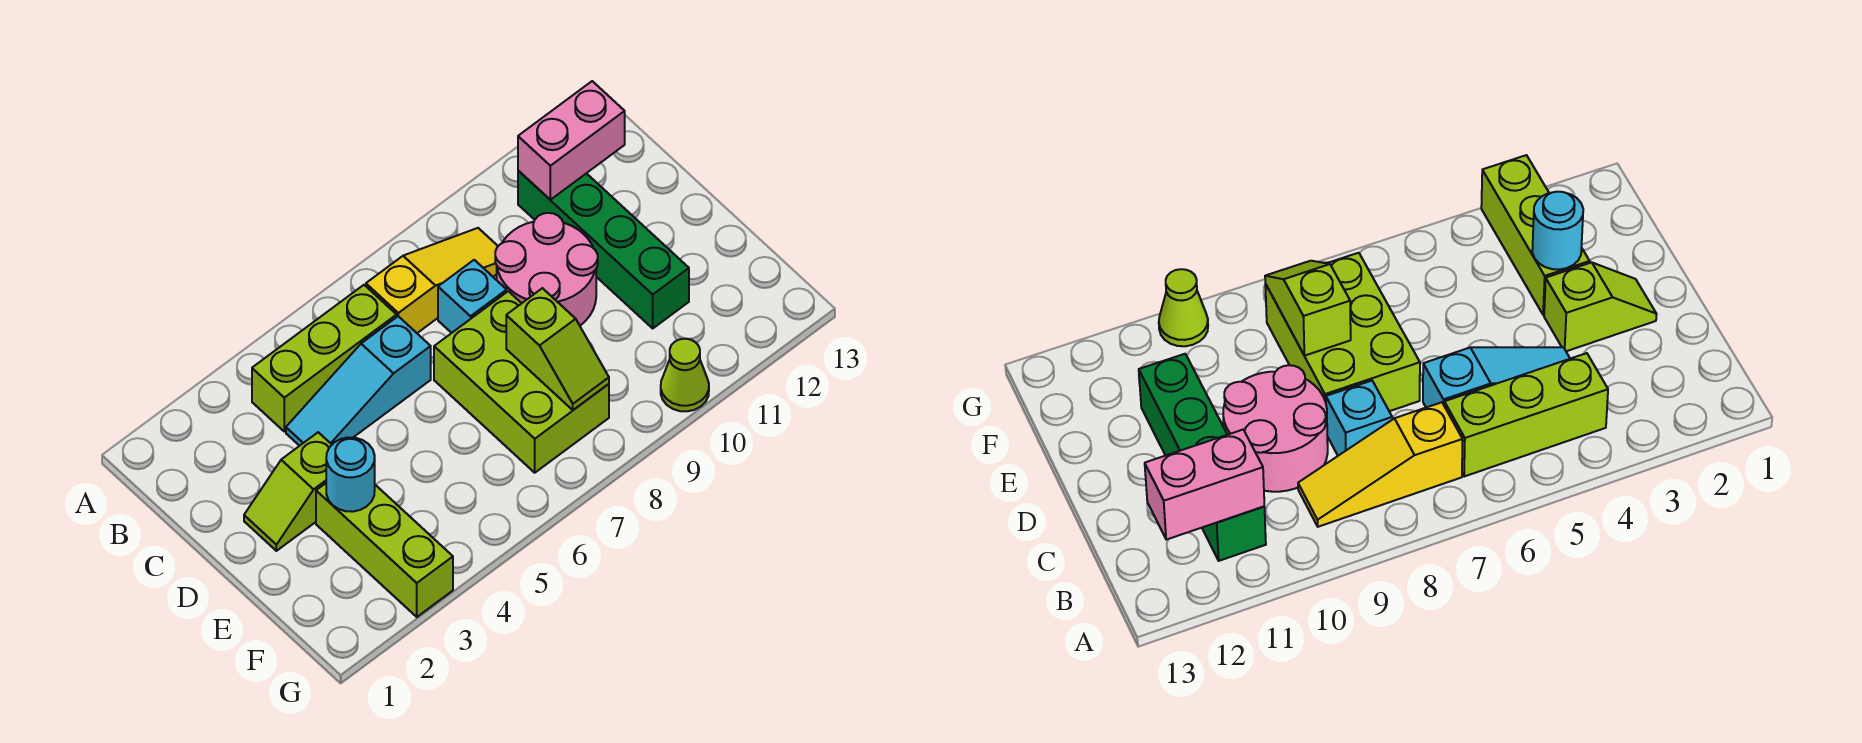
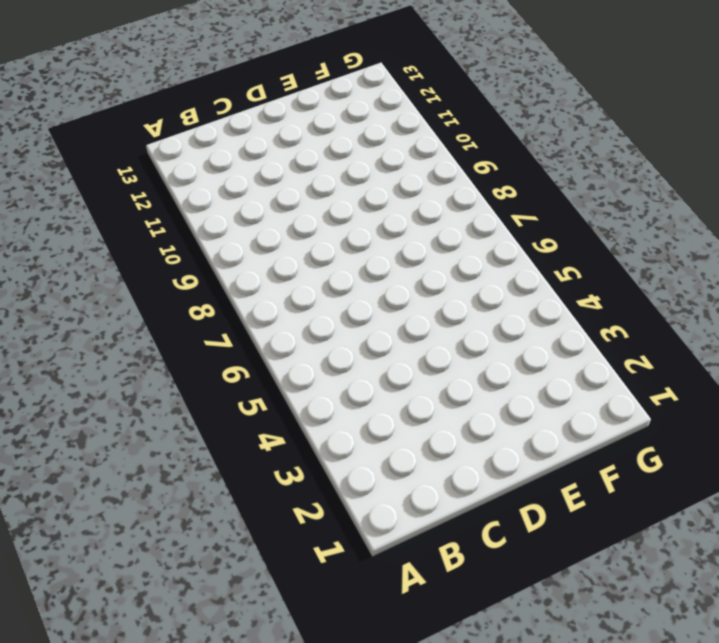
none -> lime brick B4:B6 level 1
none -> yellow slope B7:B9 level 1 top 7
none -> green brick B11:E11 level 1

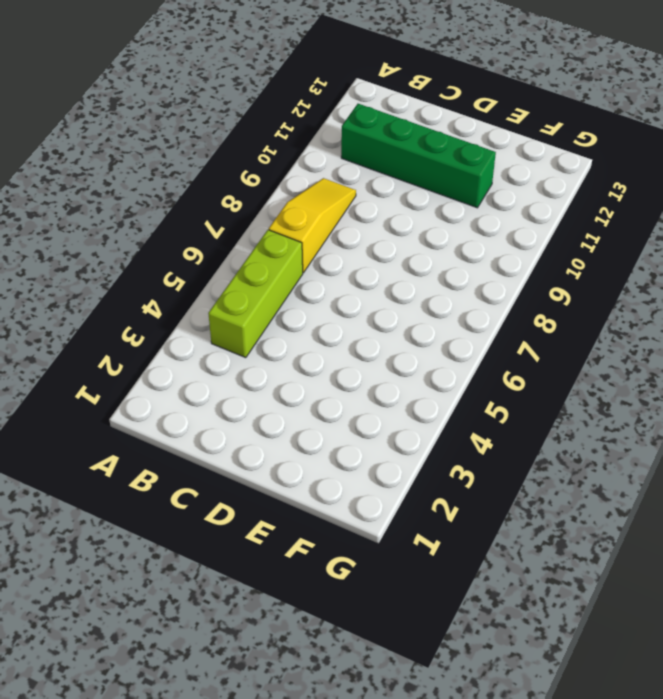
none -> cyan slope C4:C6 level 1 top 6
none -> cyan brick C8 level 1
none -> pink round brick C9:D10 level 1

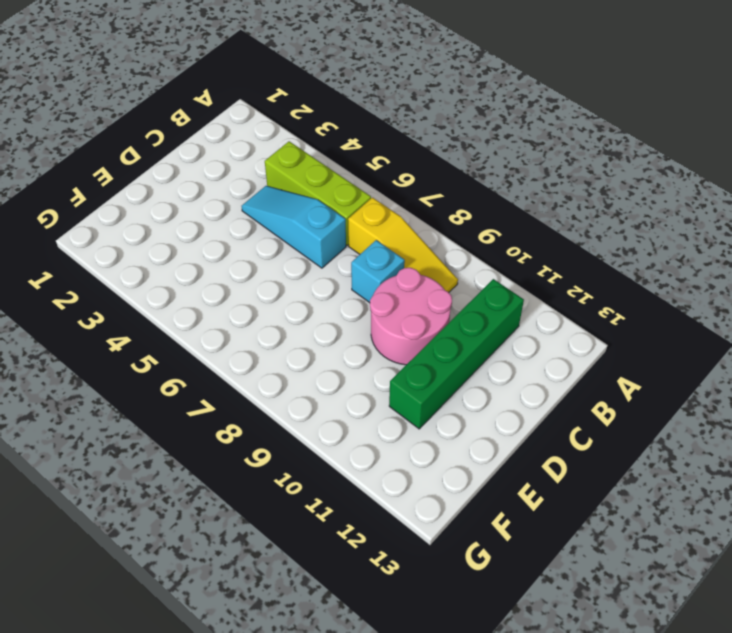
none -> lime slope D2:D3 level 1 top 3
none -> lime brick D7:F8 level 1
none -> lime brick E3:G3 level 1

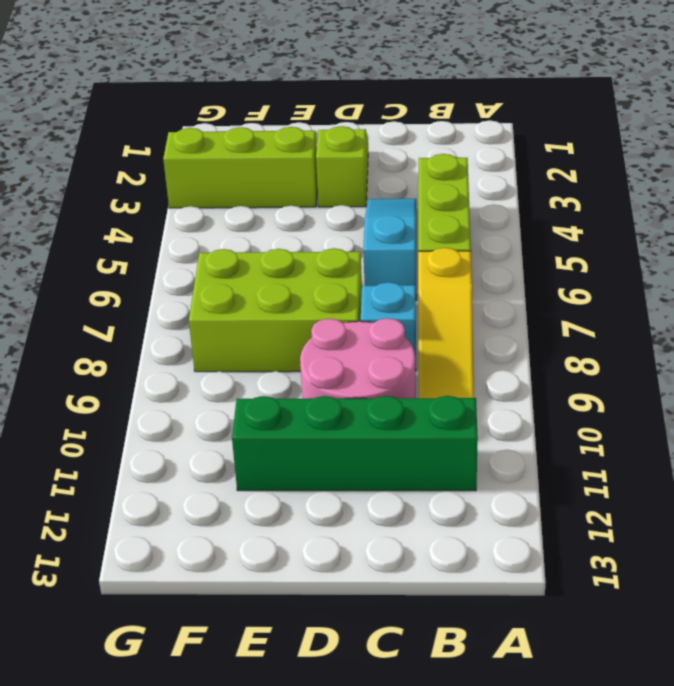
none -> lime cone G10 level 1
none -> pink brick B11:B12 level 2
none -> cyan round brick E3 level 2

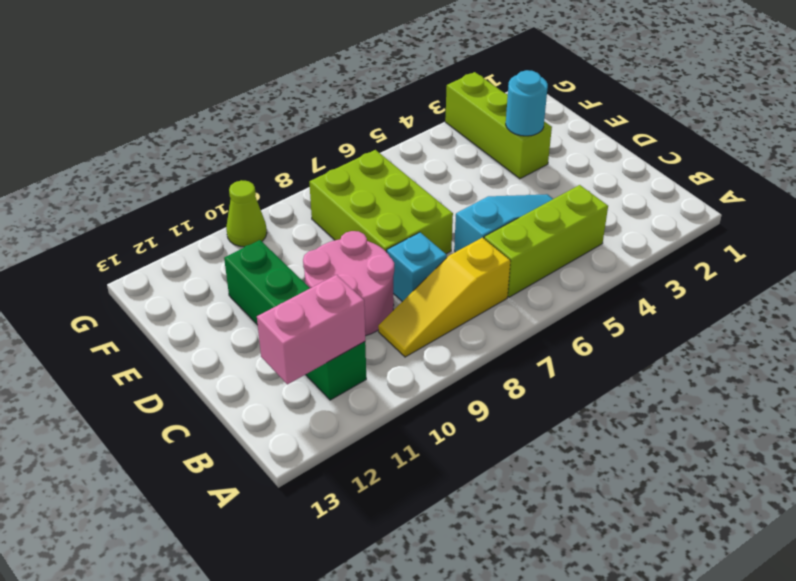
none -> lime slope D2:D3 level 1 top 3
none -> lime slope E8:F8 level 2 top E

